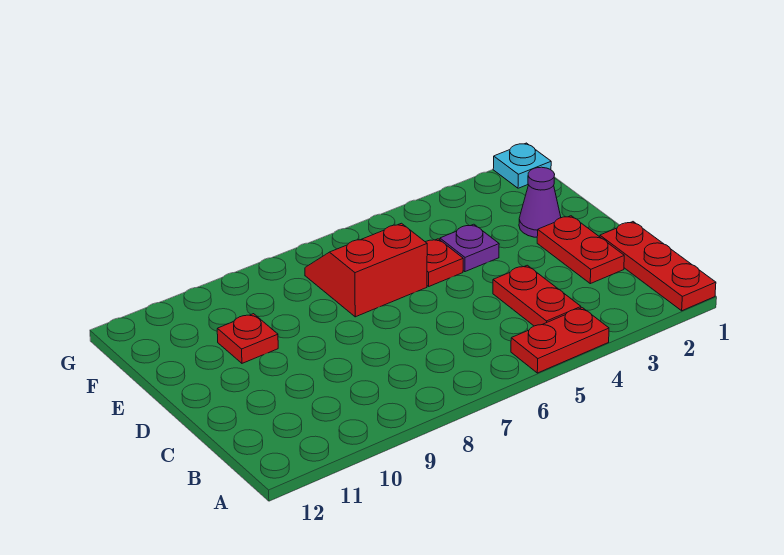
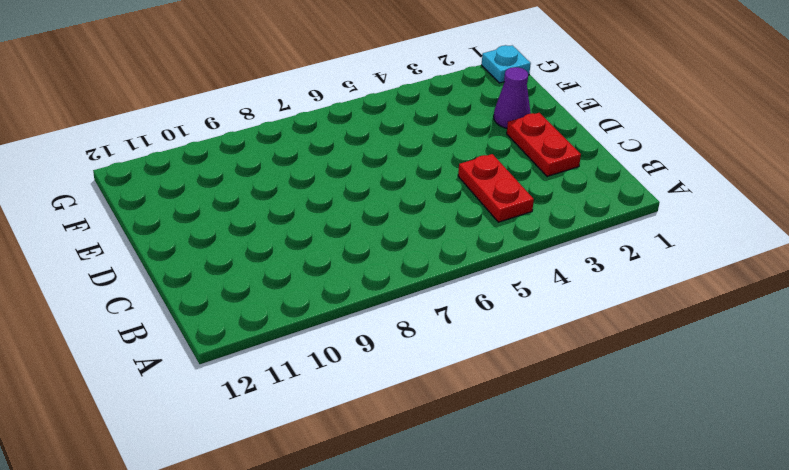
none -> red plate A1:C1 level 1
none -> red plate A4:A5 level 1

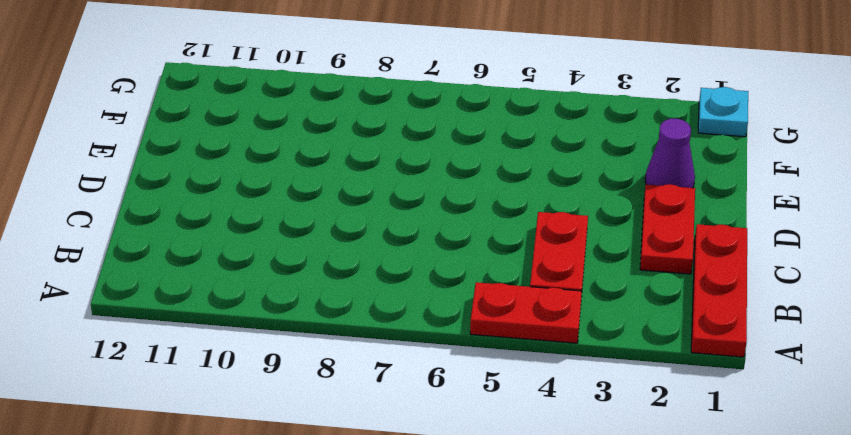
none -> purple plate E4 level 1
none -> red plate E5 level 1

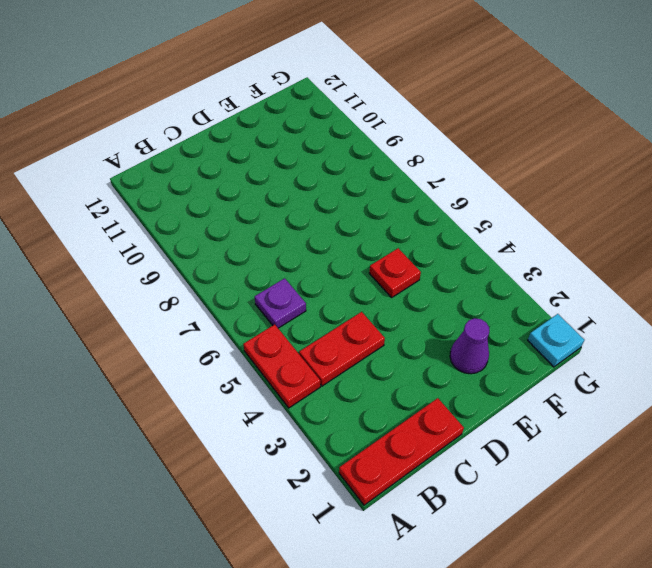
purple plate B6 level 1 -> purple plate E4 level 1
none -> red plate C2:D2 level 1
none -> red slope E6:F7 level 1 top E

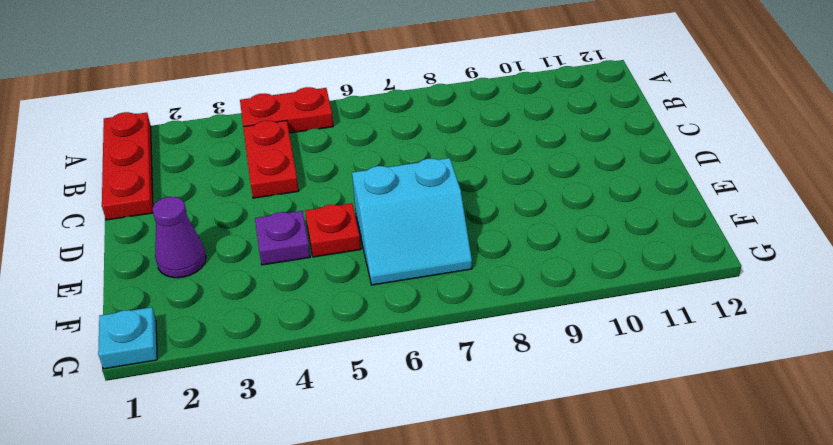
cyan slope E6:F7 level 1 top E -> red slope E6:F7 level 1 top E
none -> red plate C2:D2 level 1
none -> red plate E10 level 1

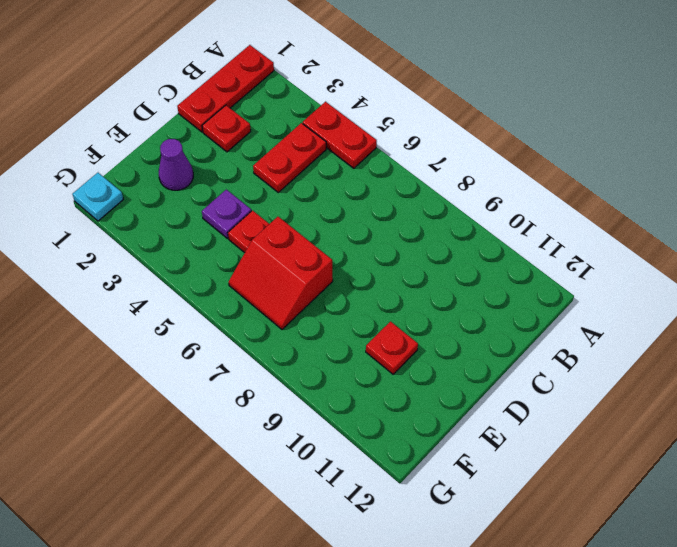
red plate C2 level 1 -> red plate C2:D2 level 1

